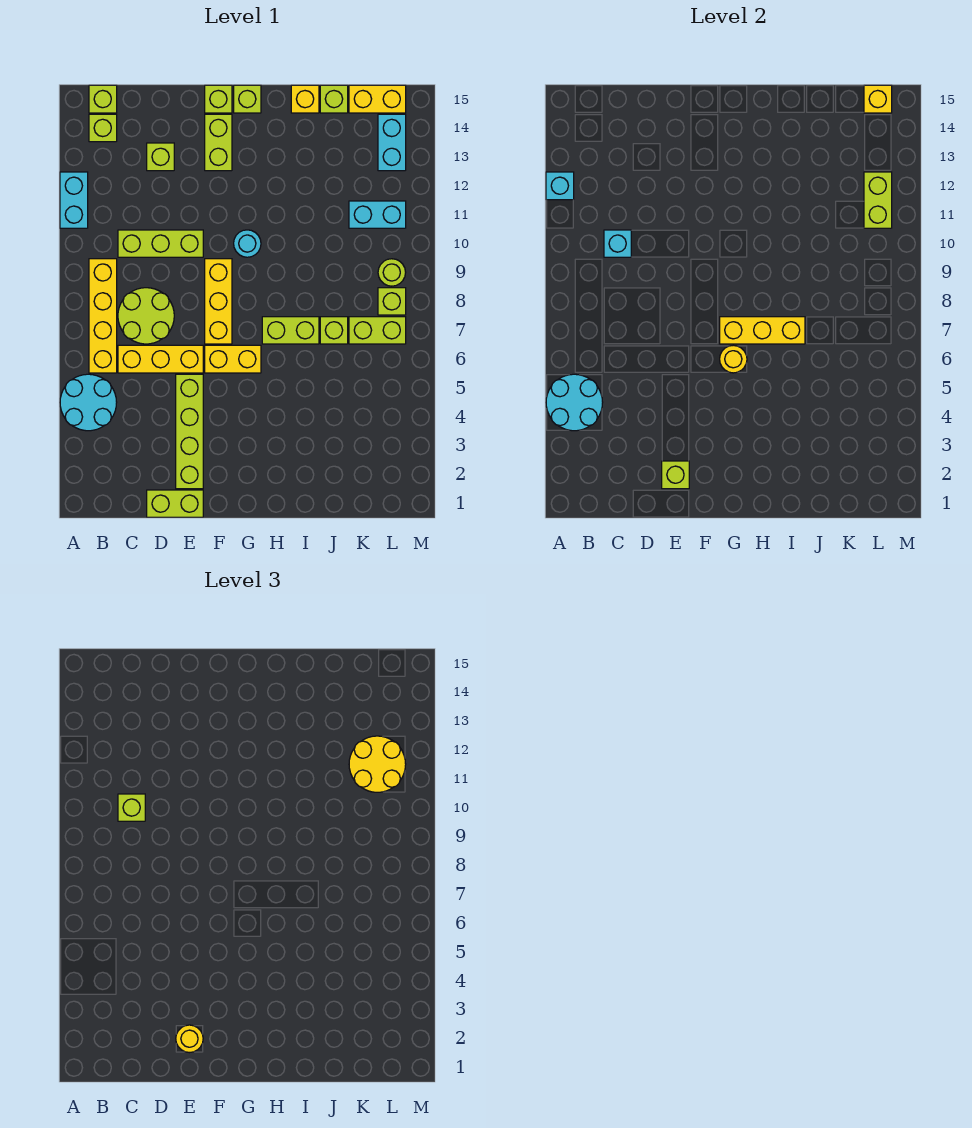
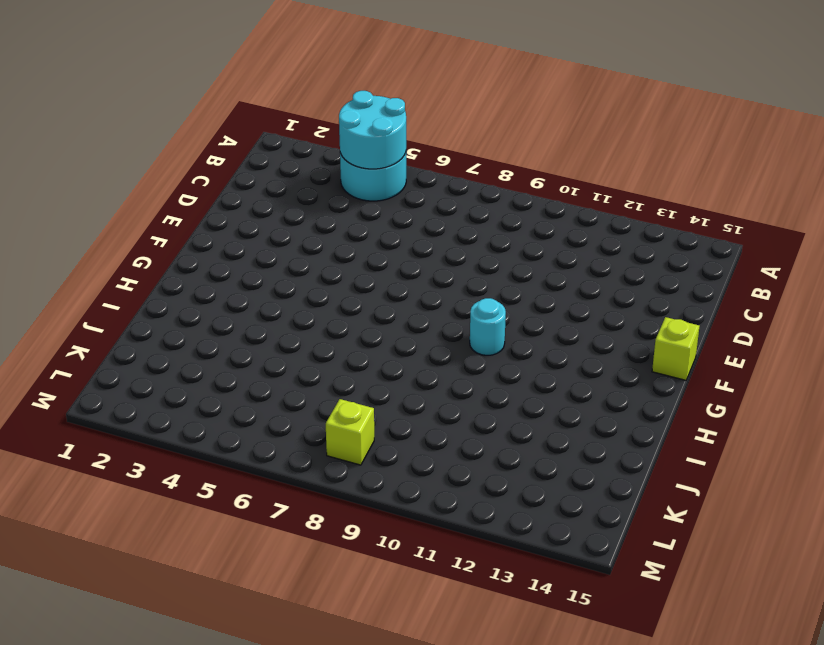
none -> cyan brick A11:A12 level 1
none -> yellow brick B6:B9 level 1
none -> lime brick B14 level 1
none -> lime brick B15 level 1

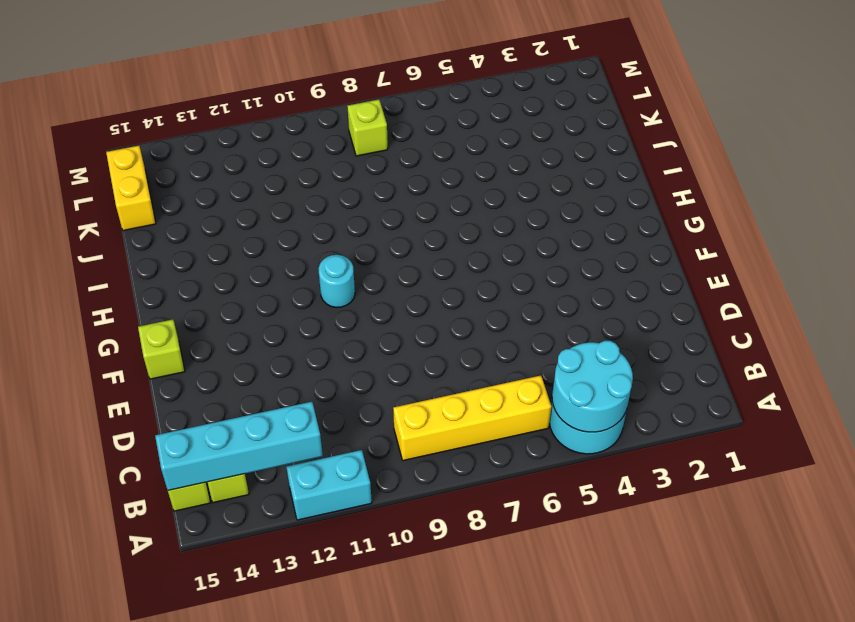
cyan brick B12:B15 level 2 -> none
none -> yellow brick C6:E6 level 1
none -> lime round brick C7:D8 level 1
none -> lime brick C10:E10 level 1
none -> lime brick D1:E1 level 1

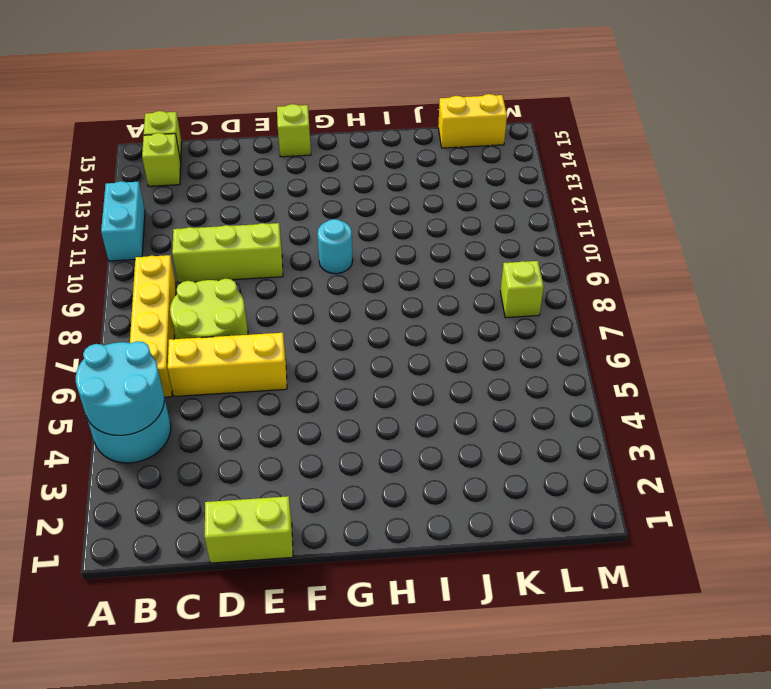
none -> lime brick D13 level 1
none -> lime brick E2:E5 level 1
none -> yellow brick F6:G6 level 1
none -> yellow brick F7:F9 level 1

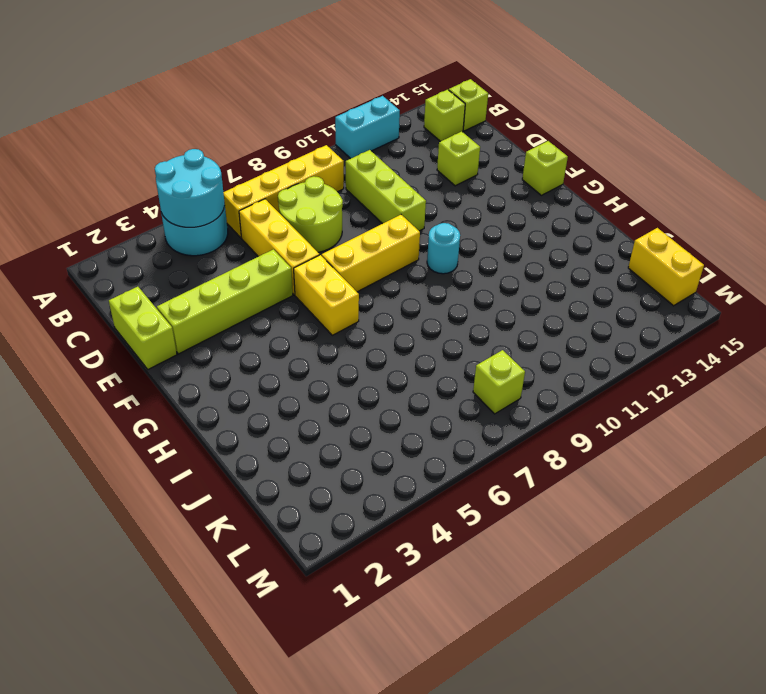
none -> lime brick F13:F14 level 1
none -> lime brick G15 level 1
none -> lime brick H7:I7 level 1
none -> yellow brick I15 level 1

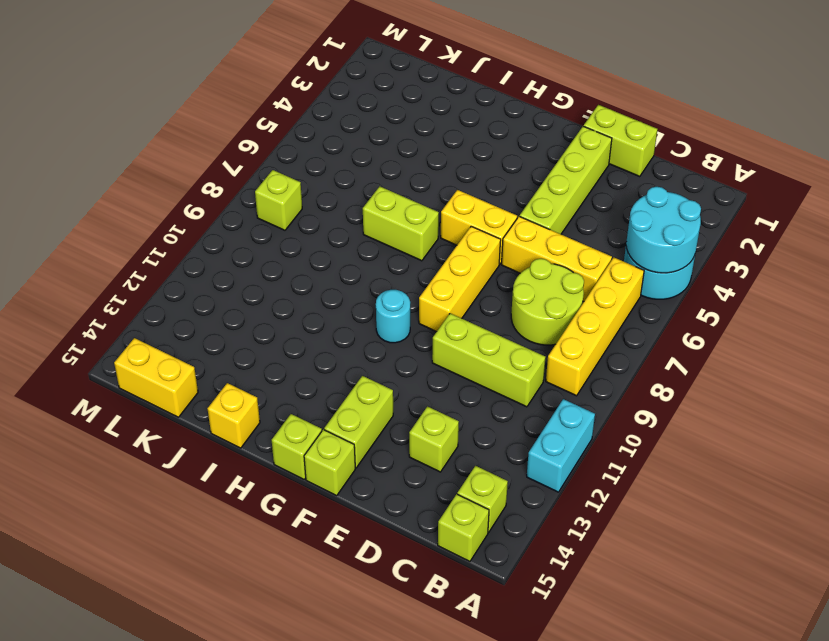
none -> lime brick J7 level 1
none -> lime brick J15 level 1
none -> lime brick K7:L7 level 1
none -> cyan brick K11:L11 level 1

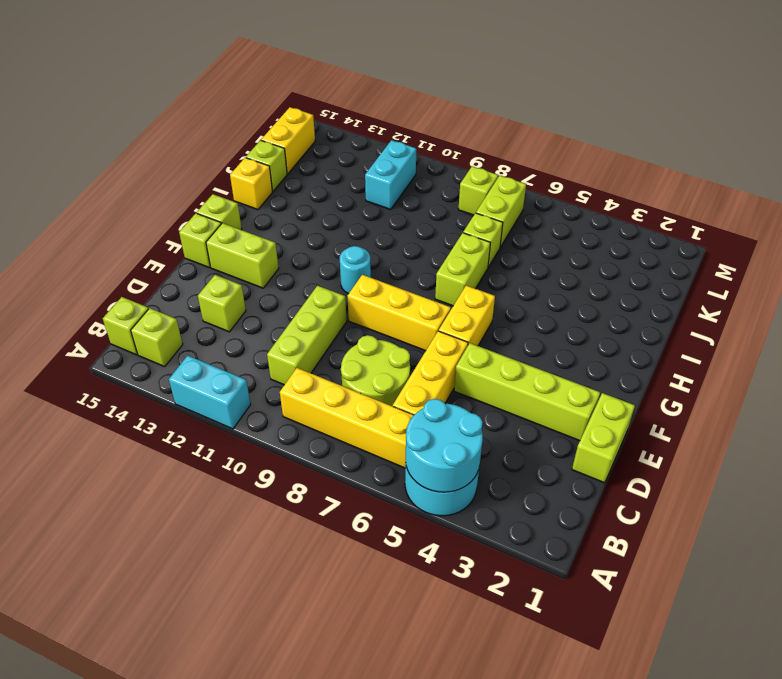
none -> lime round brick L9 level 1
none -> cyan brick L13:L14 level 1
none -> cyan brick A12 level 2
none -> cyan brick C10 level 2

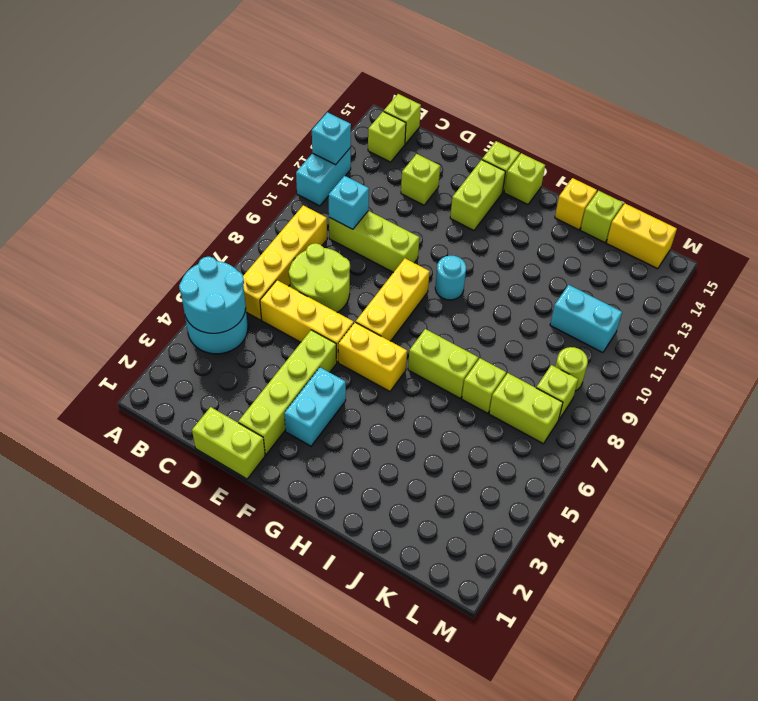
cyan brick F3:F4 level 1 -> cyan brick L13:L14 level 1
none -> lime brick E2 level 2
none -> yellow round brick G6 level 2
none -> yellow brick G7:I7 level 2
none -> lime brick L11:L12 level 2

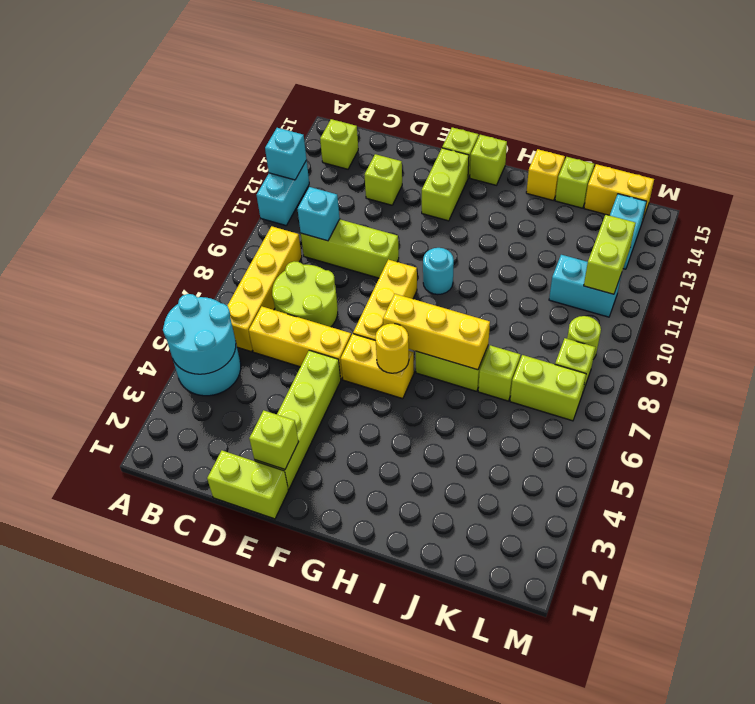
none -> lime brick B15 level 1
none -> yellow brick L15 level 2
none -> lime brick C10 level 3
none -> yellow round brick E2 level 3

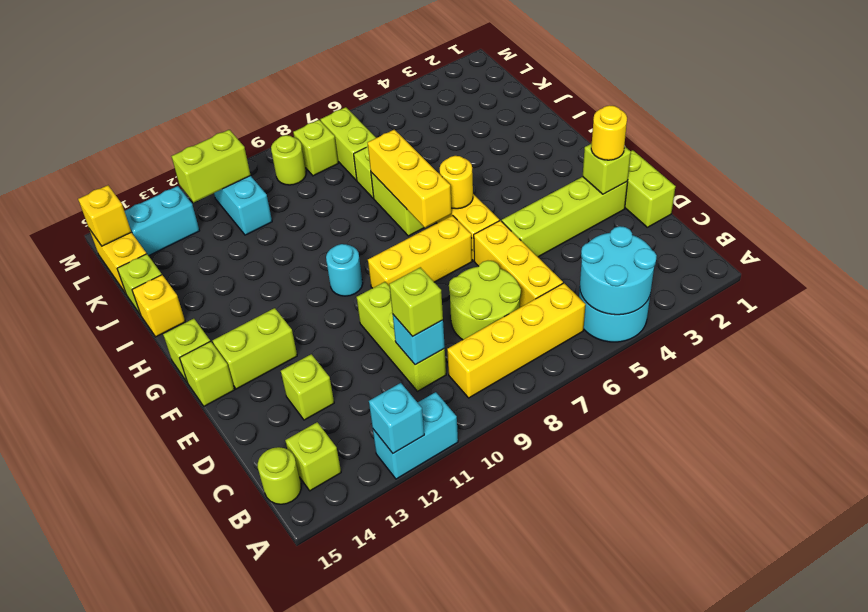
lime round brick B15 level 1 -> lime brick B15 level 1
none -> yellow round brick K11:L12 level 3

